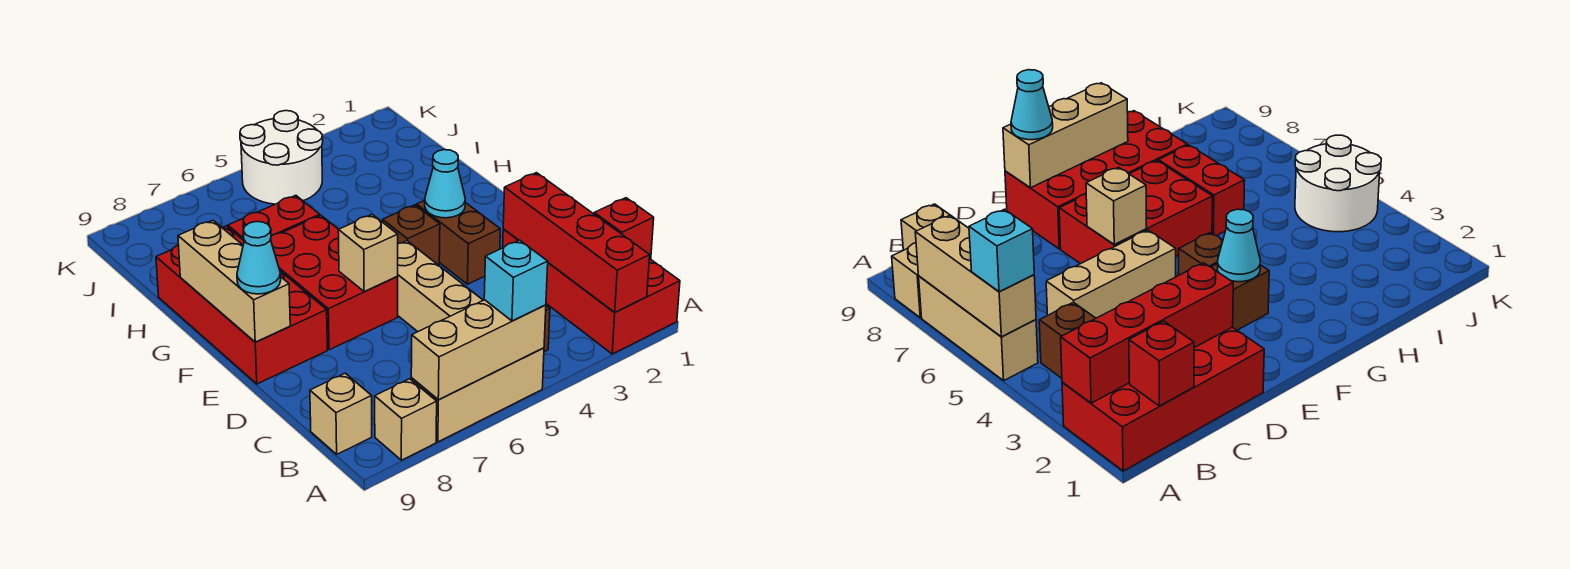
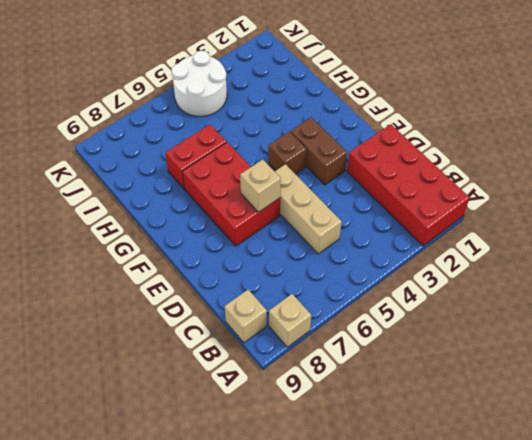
none -> tan brick A5:A7 level 1
none -> brown brick B4 level 1
none -> red brick E8:H9 level 1

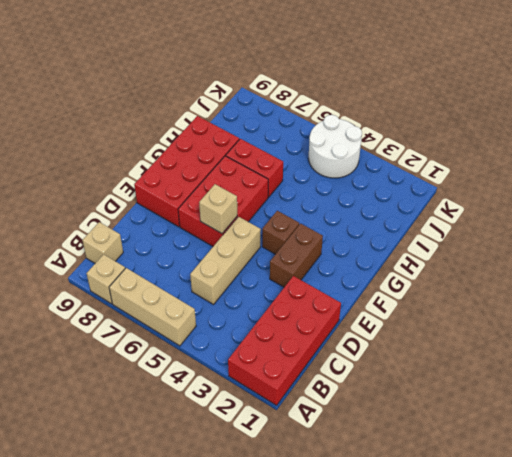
none -> brown brick B4 level 1
none -> red brick A2:D2 level 2
none -> tan brick A5:A7 level 2

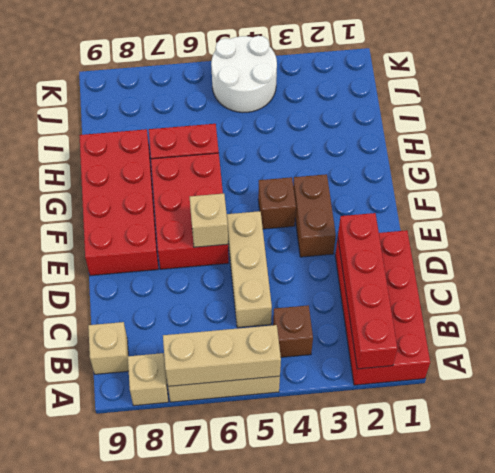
none -> red brick B1 level 2
none -> tan brick E9:G9 level 2
none -> cyan cone F3 level 2

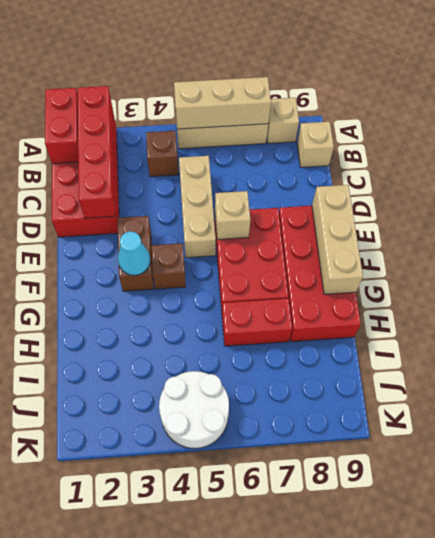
red brick A1:B1 level 2 -> red brick B1 level 2
none -> cyan brick A5 level 3
none -> cyan cone E9 level 3

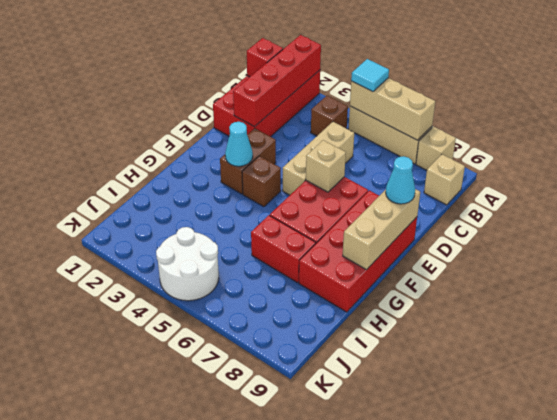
cyan tile A5 level 3 -> cyan brick A5 level 3

